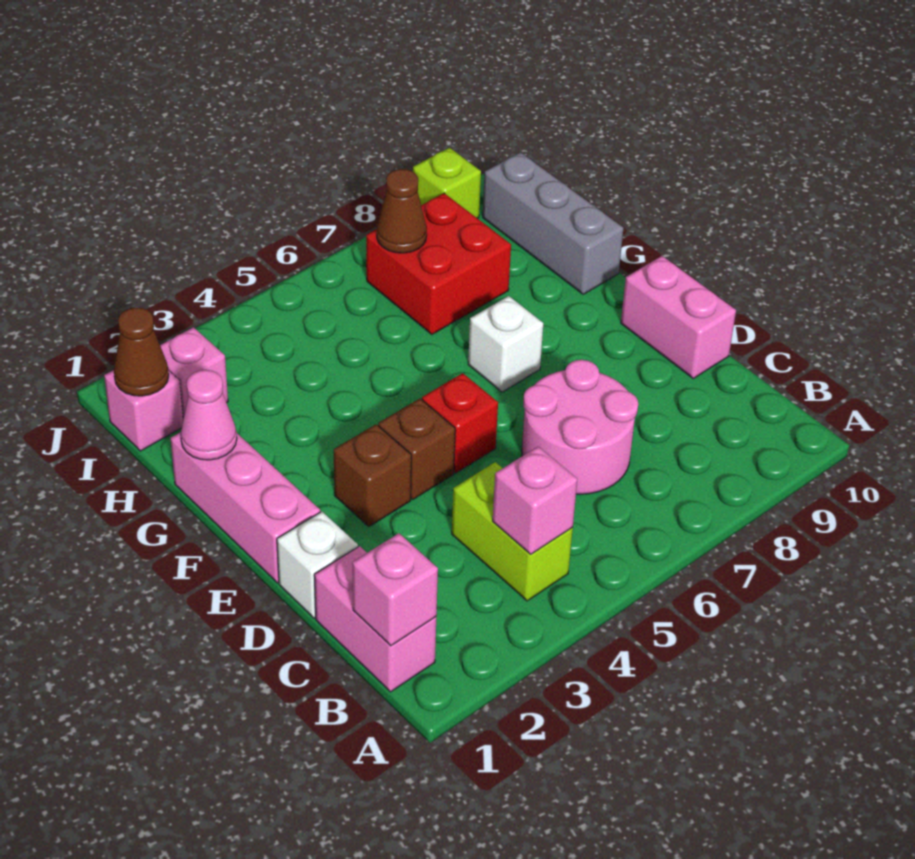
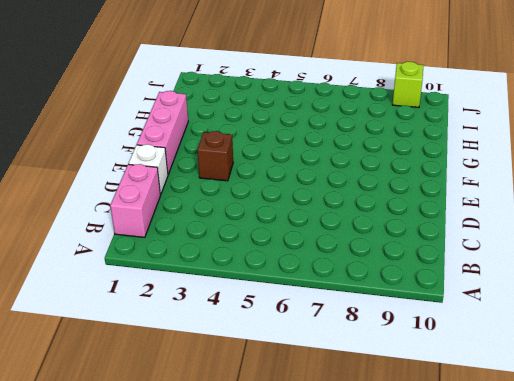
none -> lime brick B4:C4 level 1
none -> pink round brick C6:D7 level 1
none -> pink brick D10:E10 level 1

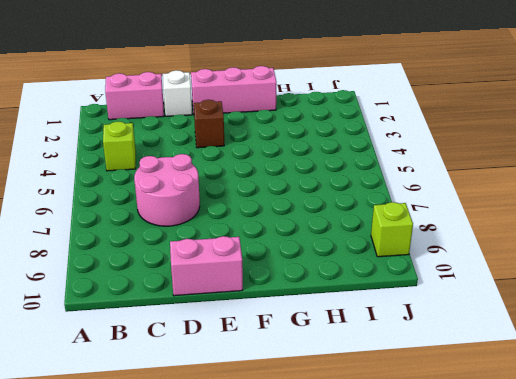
lime brick B4 level 1 -> lime brick B4:C4 level 1
none -> brown brick E4 level 1
none -> red brick E5 level 1
none -> white brick F7 level 1

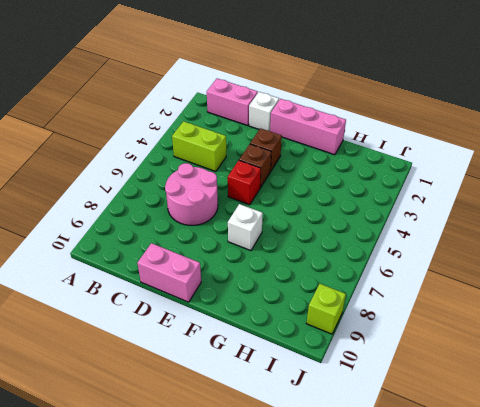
none -> grey brick G10:I10 level 1
none -> red brick H7:I8 level 1
none -> pink brick I1 level 1

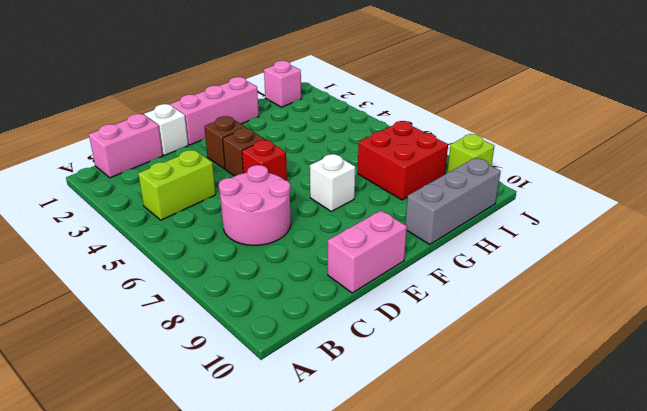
none -> pink brick I2 level 1
none -> pink brick B1 level 2
none -> pink brick B4 level 2

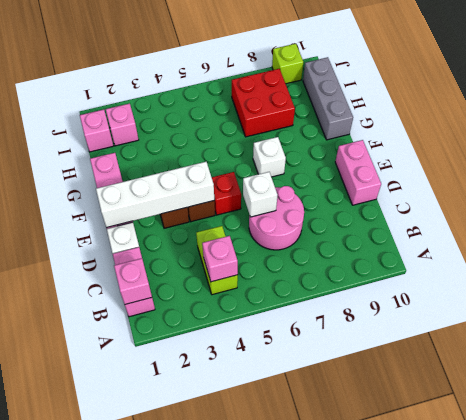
white brick D6 level 2 -> none
white brick E1:E4 level 2 -> none
none -> pink cone G1 level 2
none -> brown cone I1 level 2
none -> brown cone I7 level 2

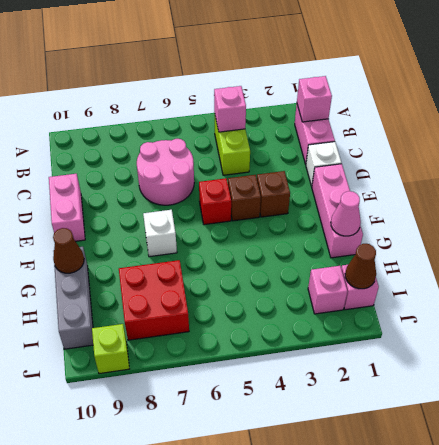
brown cone G10 level 2 -> brown cone I7 level 2

